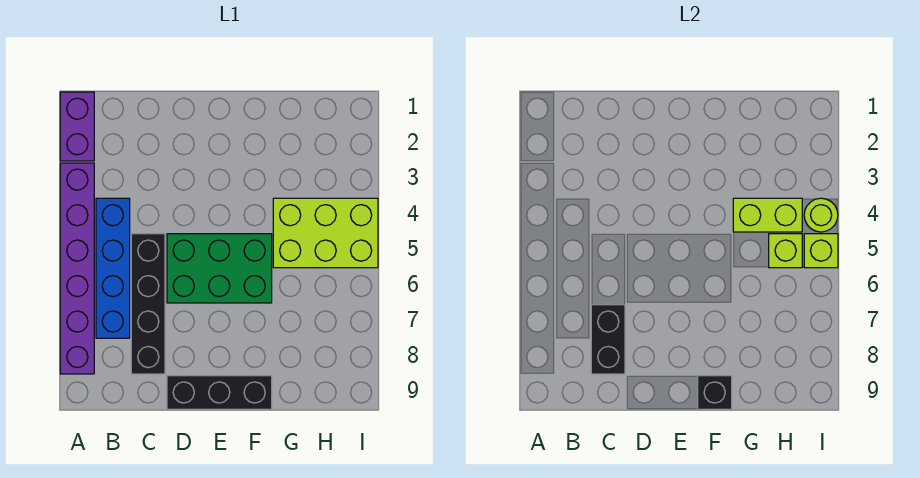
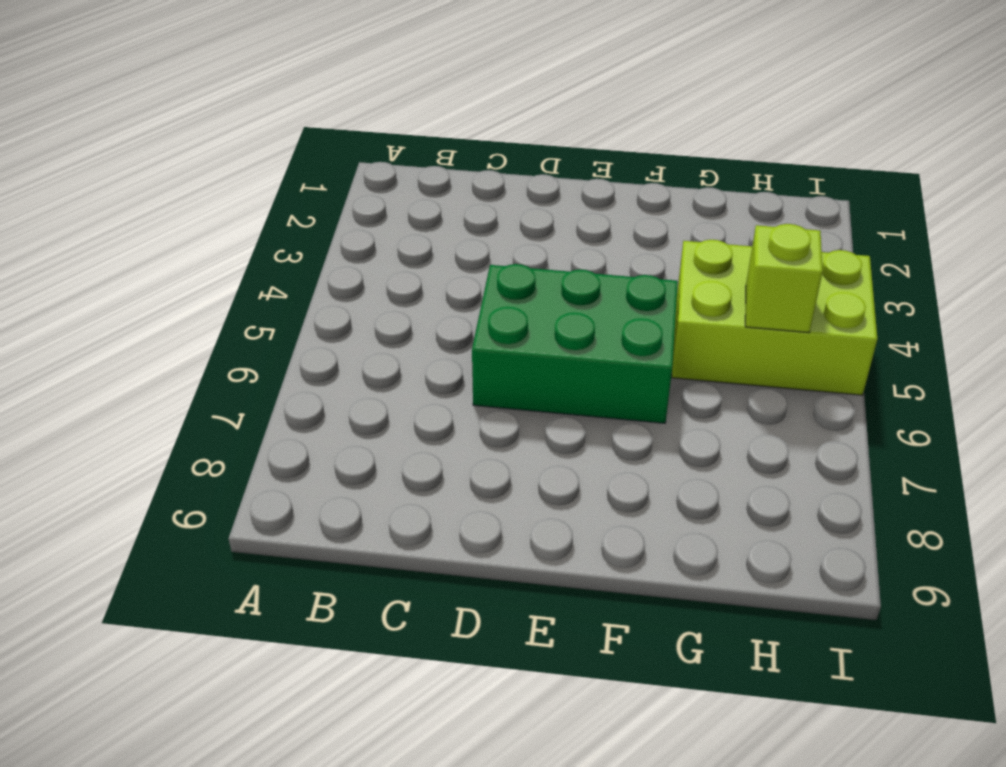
none -> purple brick A1:A2 level 1
none -> purple brick A3:A8 level 1
none -> blue brick B4:B7 level 1

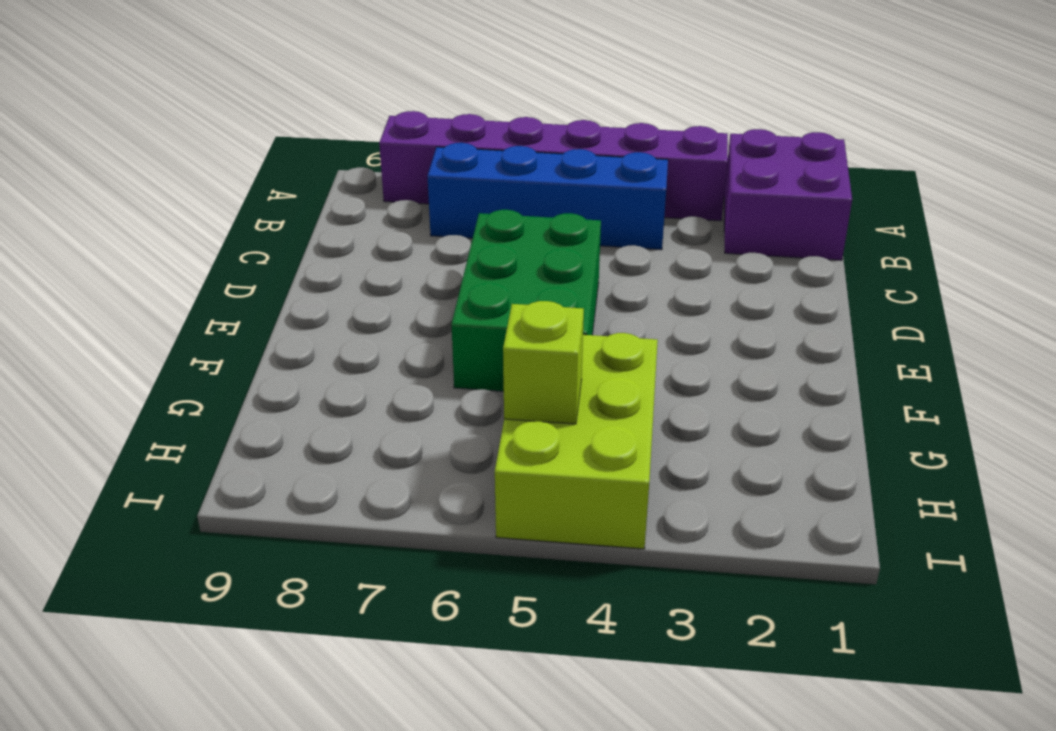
purple brick A1:B2 level 1 -> purple brick A1:A2 level 1
none -> black brick C5:C8 level 1
none -> black brick D9:F9 level 1
none -> black brick C7:C8 level 2

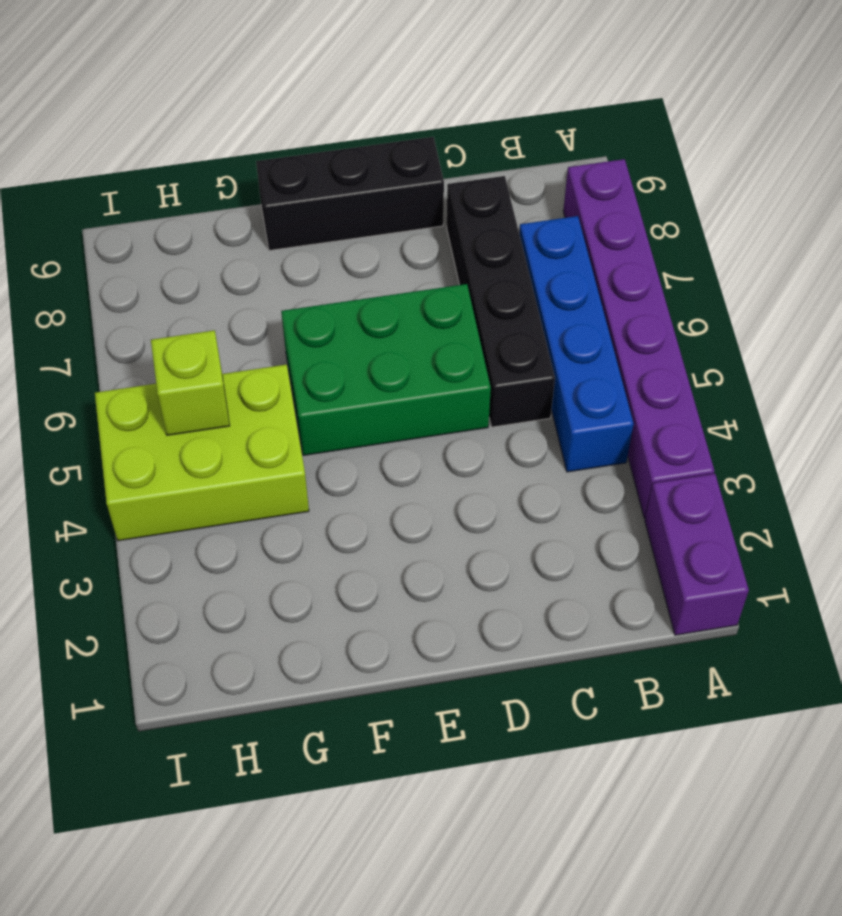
none -> black brick C7:C8 level 2
none -> black brick F9 level 2
none -> lime brick G4:H4 level 2

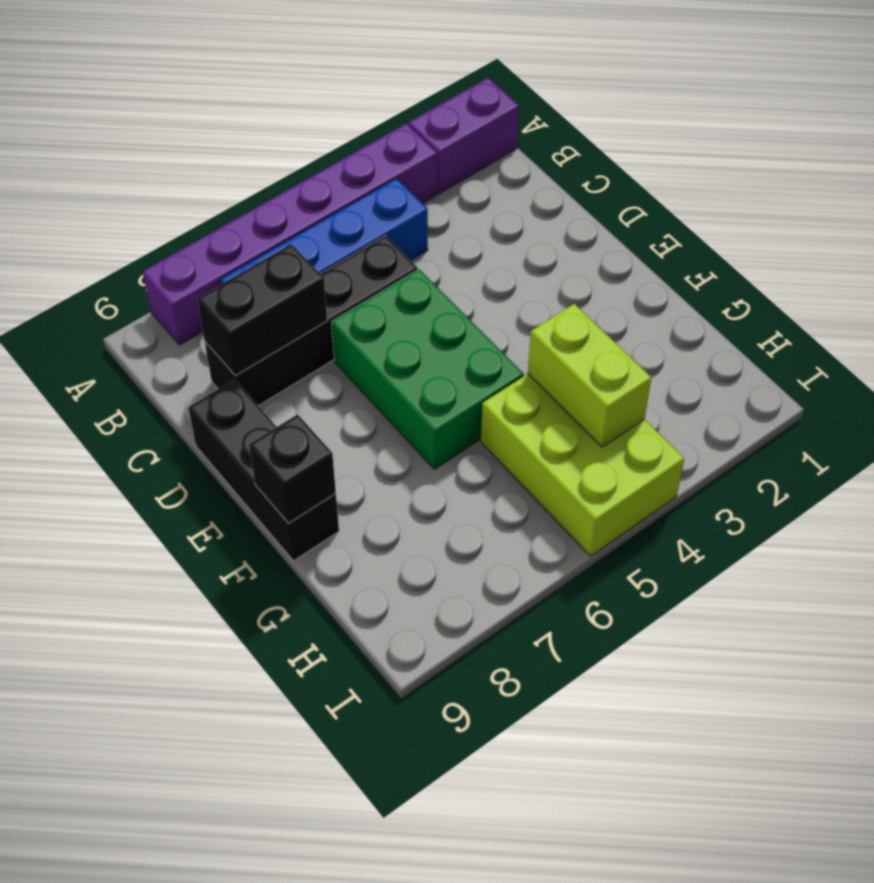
none -> lime brick H5 level 2
none -> lime round brick I4 level 2
none -> lime brick I5 level 2

